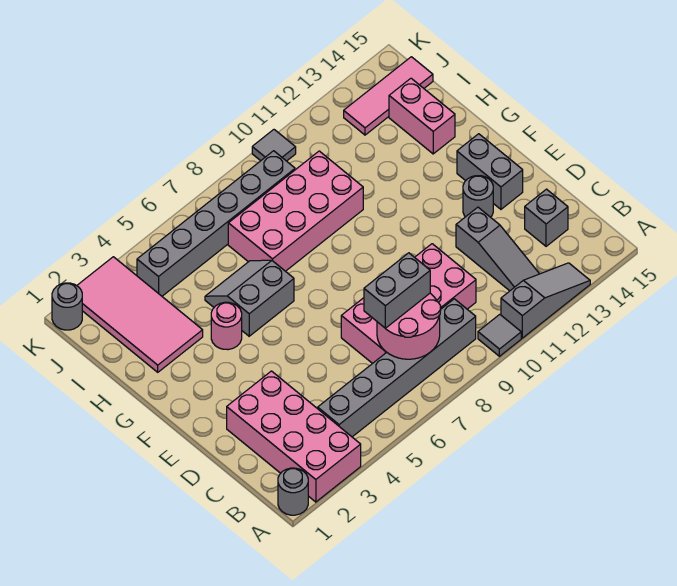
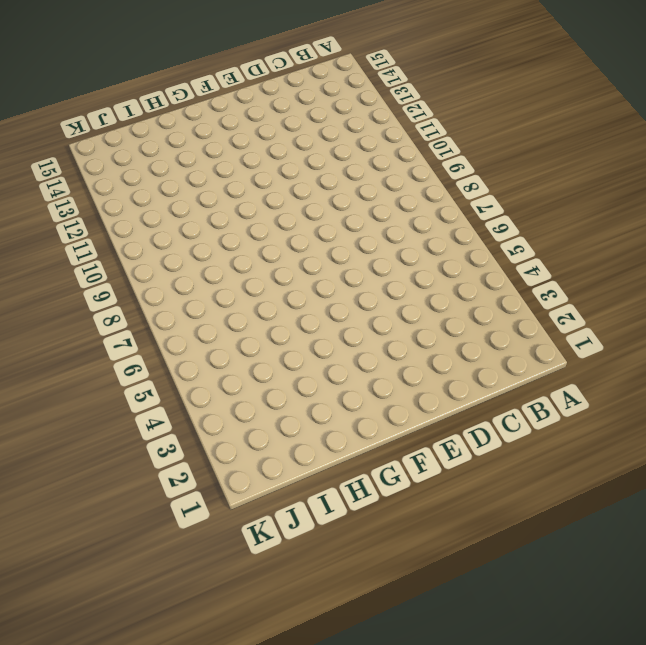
none -> grey round brick A1 level 1
none -> pink brick A2:D3 level 1
none -> grey tile A10 level 1

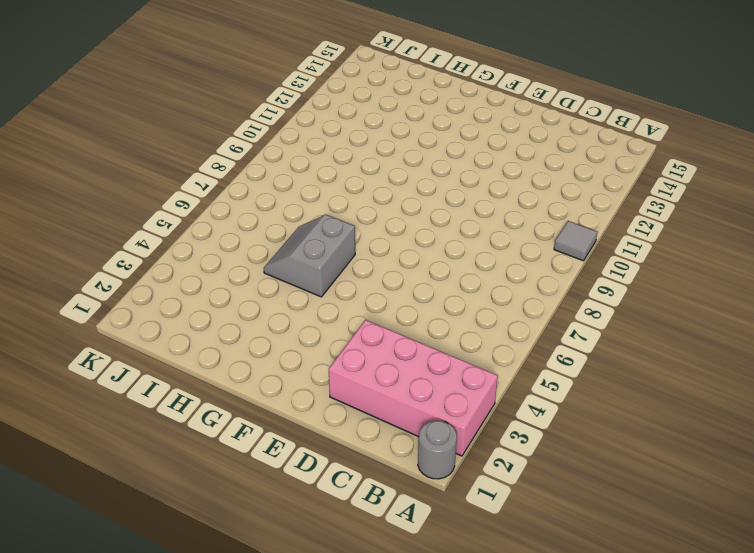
none -> grey slope A11:A13 level 1 top 11
none -> grey brick B4:B9 level 1
none -> grey slope B12:D12 level 1 top D

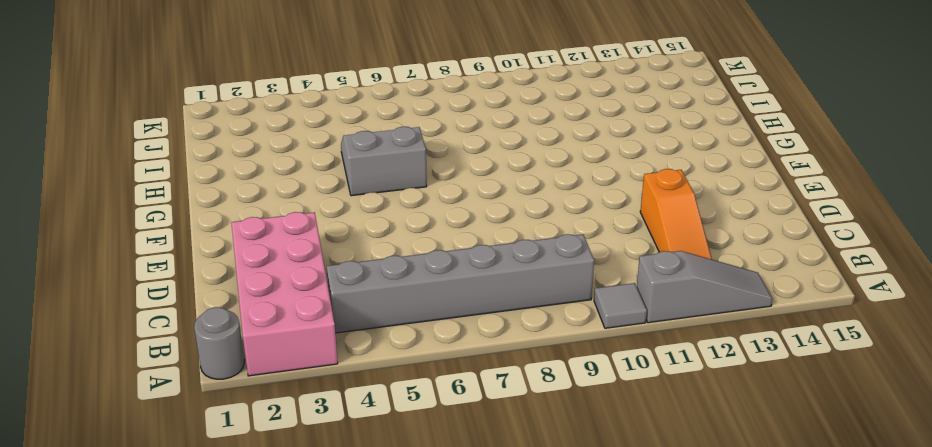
orange slope B12:D12 level 1 top D -> grey slope B12:D12 level 1 top D
none -> pink brick C7:D10 level 1
none -> grey brick C14 level 1
none -> grey round brick E13 level 1

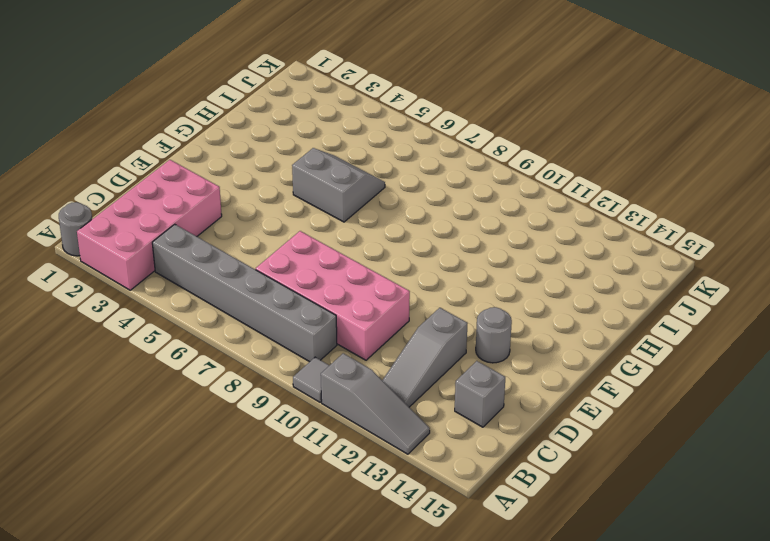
none -> grey brick E14:F14 level 1
none -> pink round brick G4 level 1
none -> pink tile H2:K3 level 1

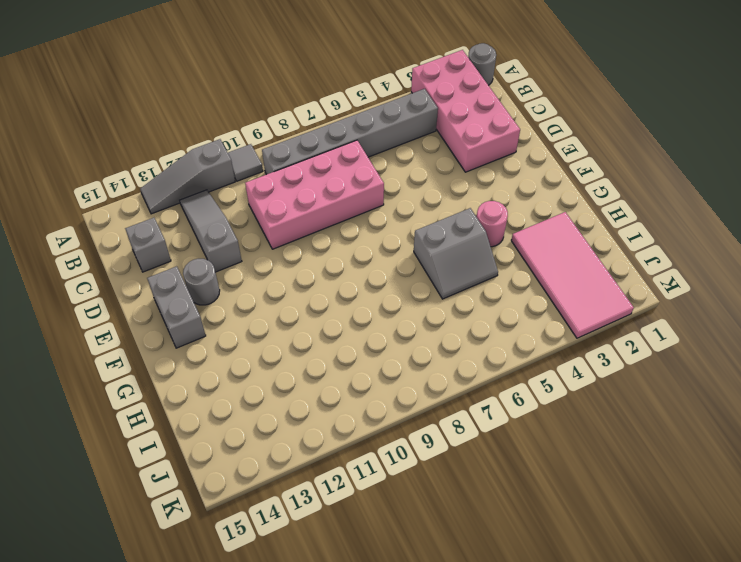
none -> pink brick H7:I10 level 1
none -> pink brick H14:I14 level 1
none -> grey brick J4:J9 level 1

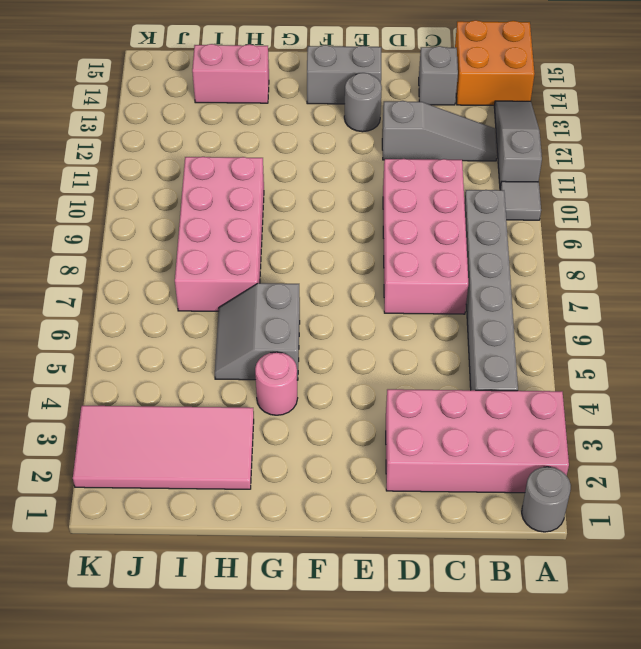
orange brick A14:B15 level 1 -> none
none -> grey brick J4:J9 level 1
none -> pink tile J13:J15 level 1
none -> grey round brick K1 level 1

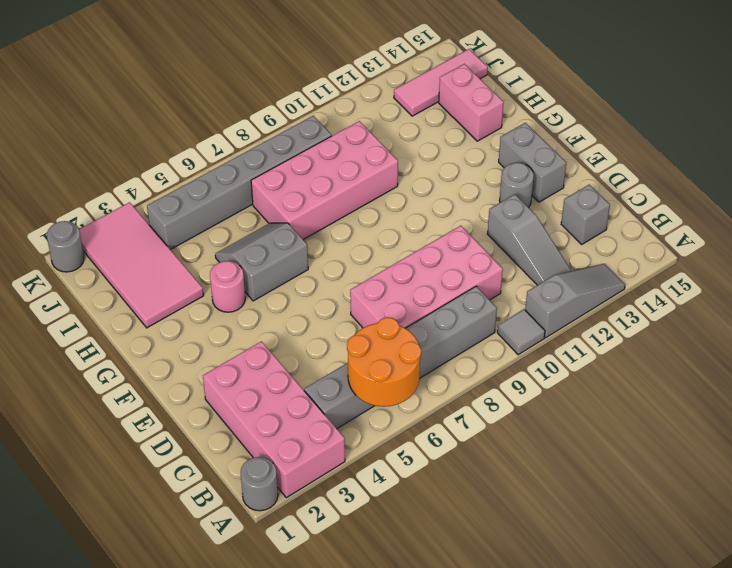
orange round brick A5:B6 level 2 -> none
none -> grey tile K10 level 1
none -> pink round brick B7:C8 level 2
none -> grey brick C7:C8 level 3

